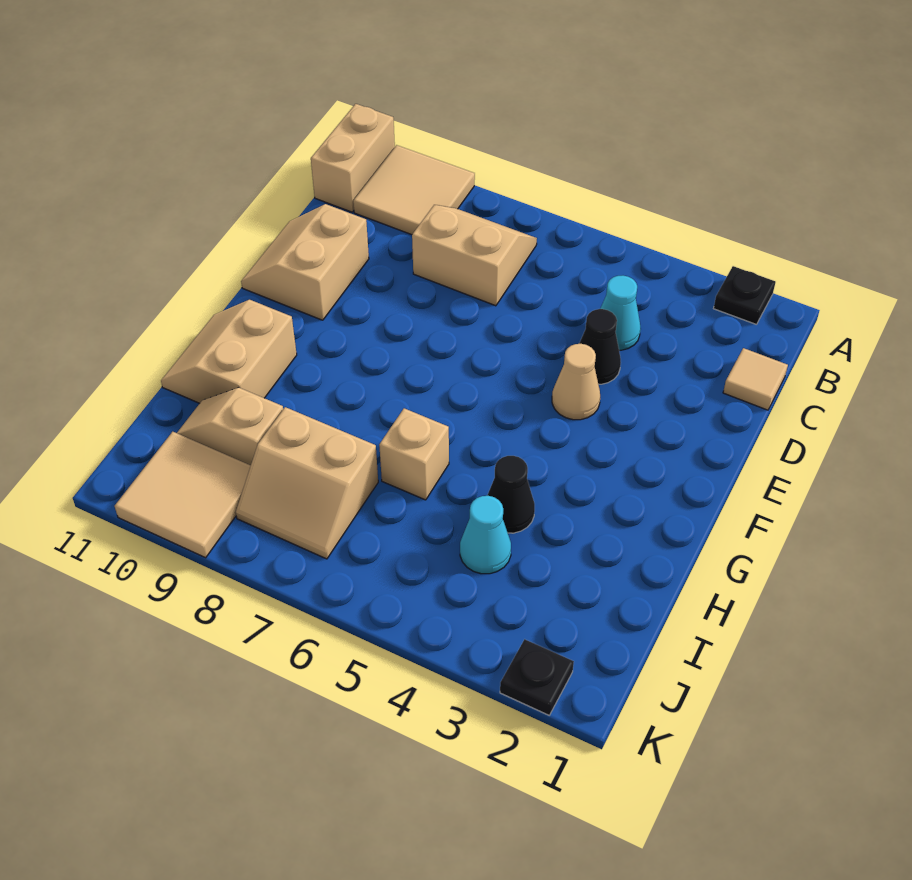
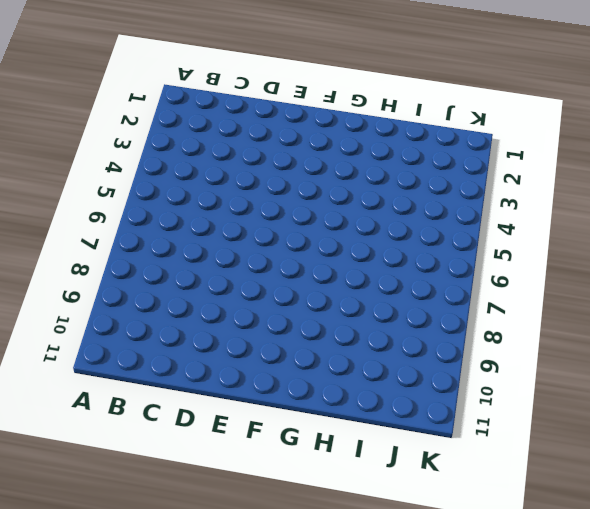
none -> black plate A2 level 1
none -> tan tile A9:B10 level 1
none -> tan brick A11:B11 level 1

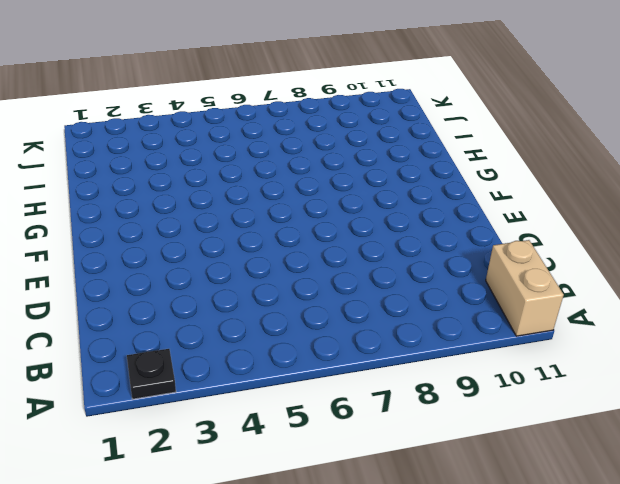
none -> tan tile A9:B10 level 1
none -> tan slope B7:C8 level 1 top C
none -> tan tile C1 level 1

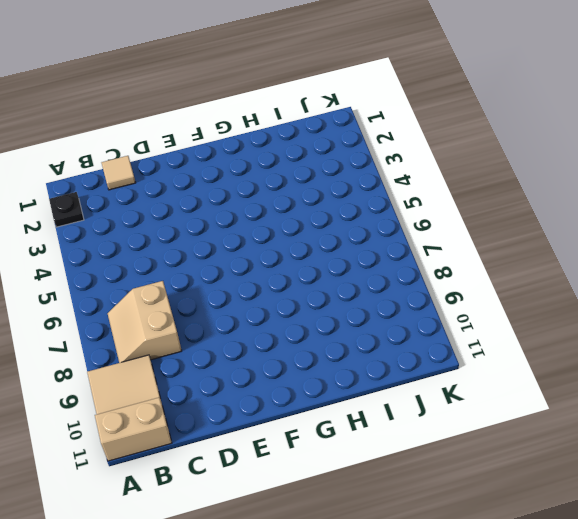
none -> cyan cone C4 level 1
none -> black cone D4 level 1
none -> tan slope D10:E11 level 1 top 10

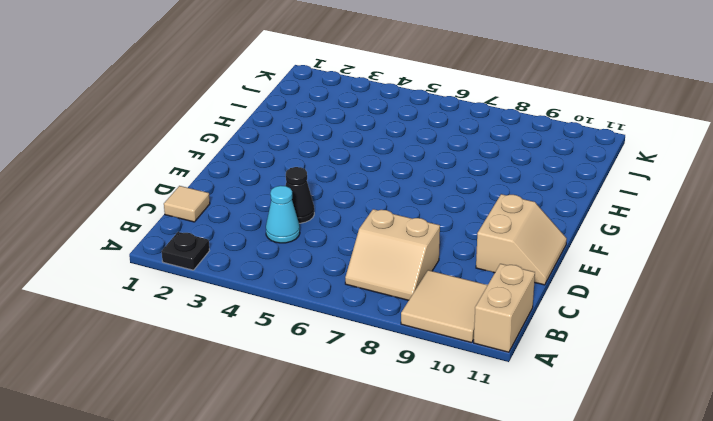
none -> tan cone E4 level 1
none -> tan slope G10:H11 level 1 top 10
none -> black cone H4 level 1

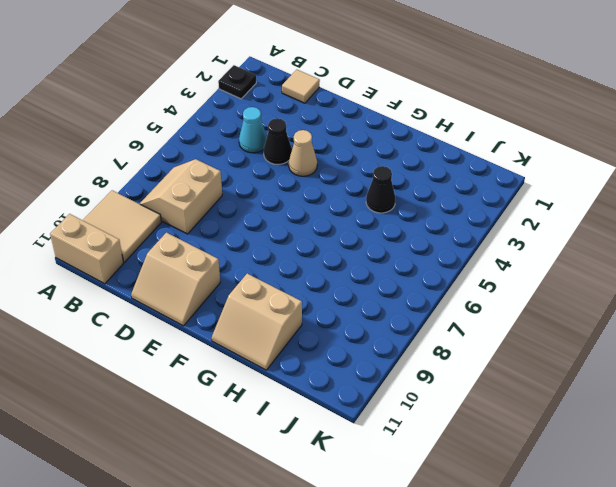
none -> tan brick H6 level 1
none -> cyan cone I4 level 1
none -> tan slope I7:J8 level 1 top I

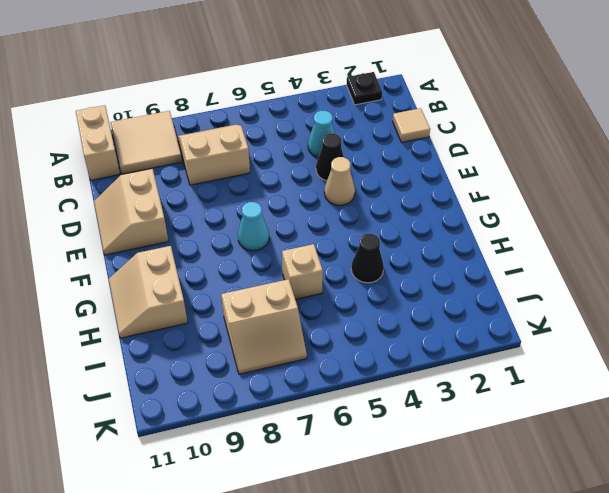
cyan cone F7 level 1 -> cyan cone I4 level 1
none -> tan slope I9:I10 level 1 top 9
none -> tan tile J9:K10 level 1
none -> black plate K2 level 1

